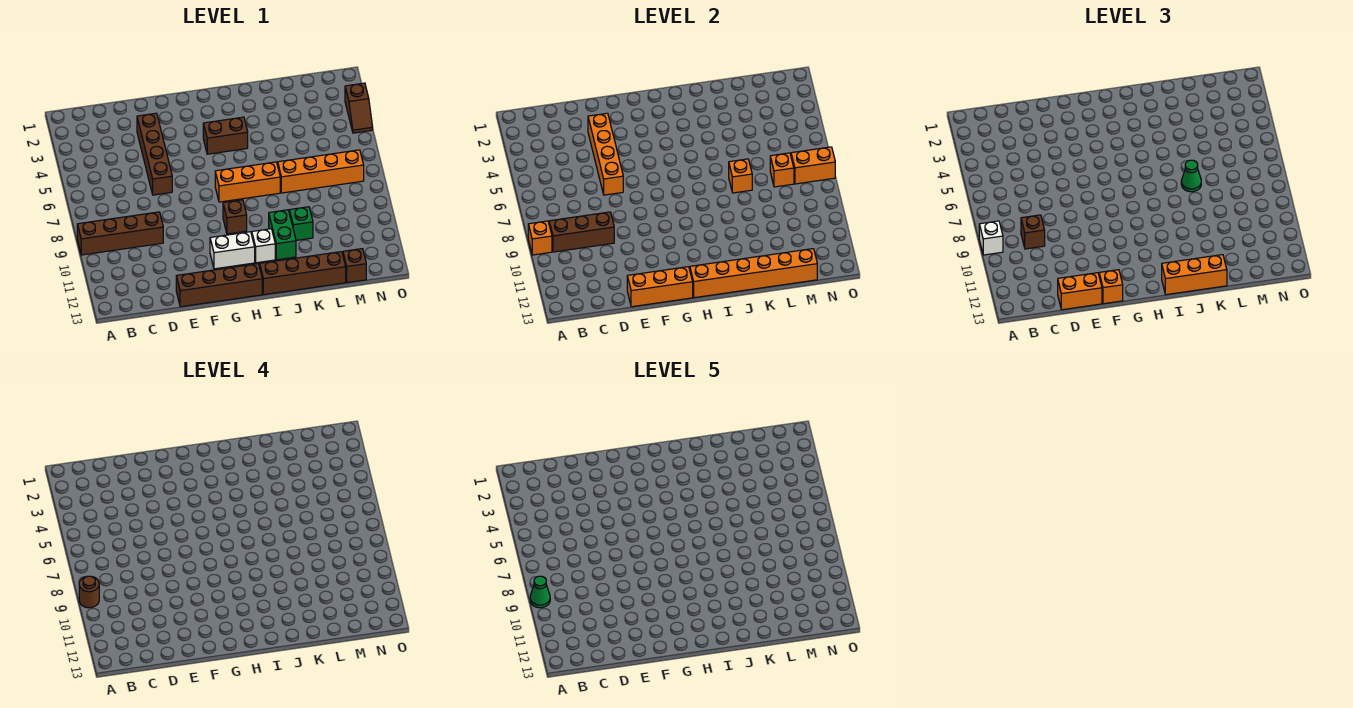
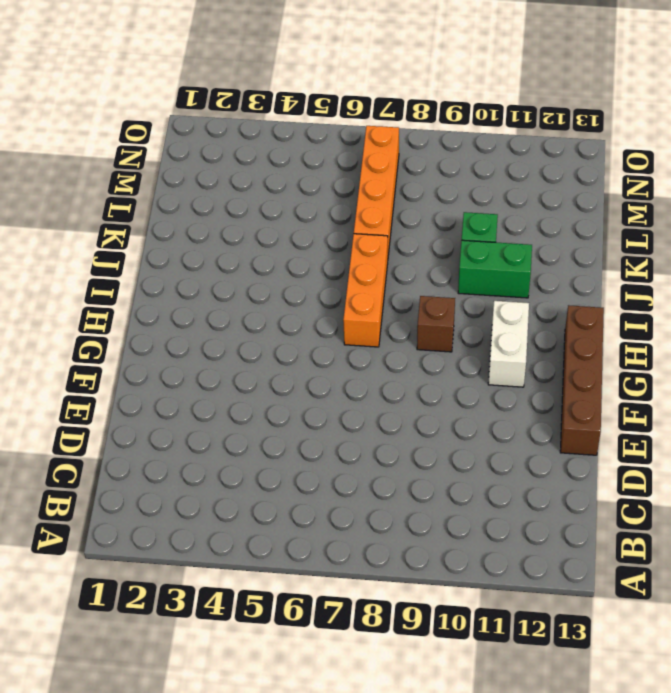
none -> brown brick A9:D9 level 1
none -> brown brick E3:E6 level 1
none -> brown brick H4:I4 level 1
none -> white brick I11 level 1

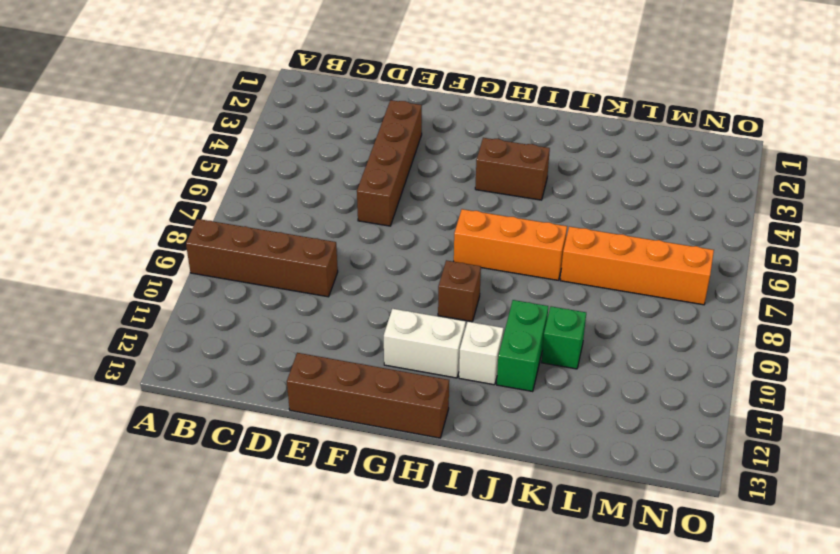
none -> brown brick I13:L13 level 1
none -> brown brick M13 level 1
none -> brown slope O3:O4 level 1 top 3
none -> orange brick A9 level 2

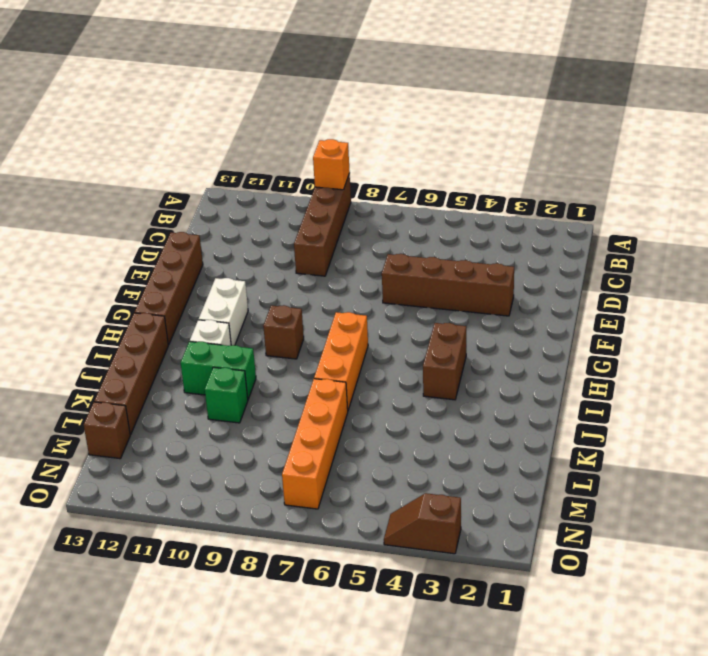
none -> brown brick B9:D9 level 2
none -> orange brick E3:E6 level 2
none -> orange brick E13:G13 level 2
none -> orange brick H13:M13 level 2

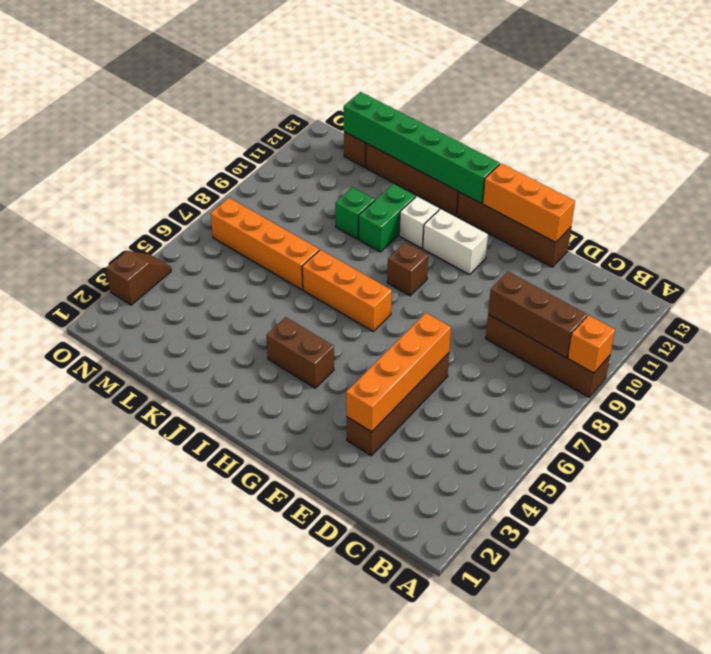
green brick H13:M13 level 2 -> orange brick H13:M13 level 2
none -> orange brick K7 level 2
none -> orange brick M7 level 2
none -> orange brick N7:O7 level 2
none -> white brick A9 level 3

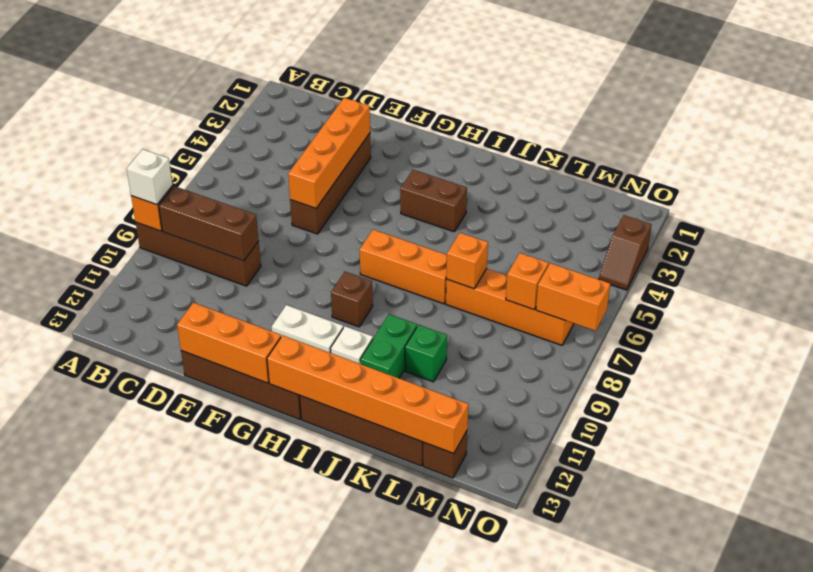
none -> brown brick C9 level 3
none -> orange brick D13:E13 level 3
none -> orange brick F13 level 3
none -> orange brick I13:K13 level 3

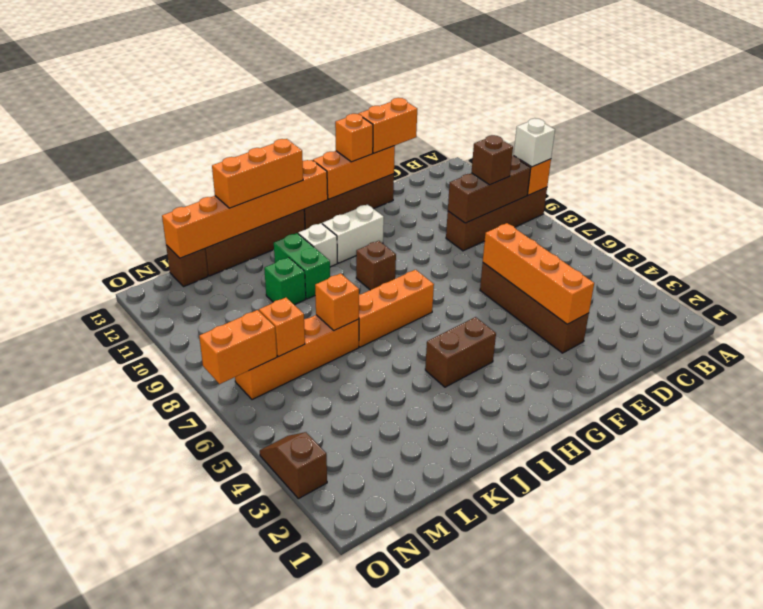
none -> green cone K7 level 3
none -> brown round brick A9 level 4
none -> green cone A9 level 5

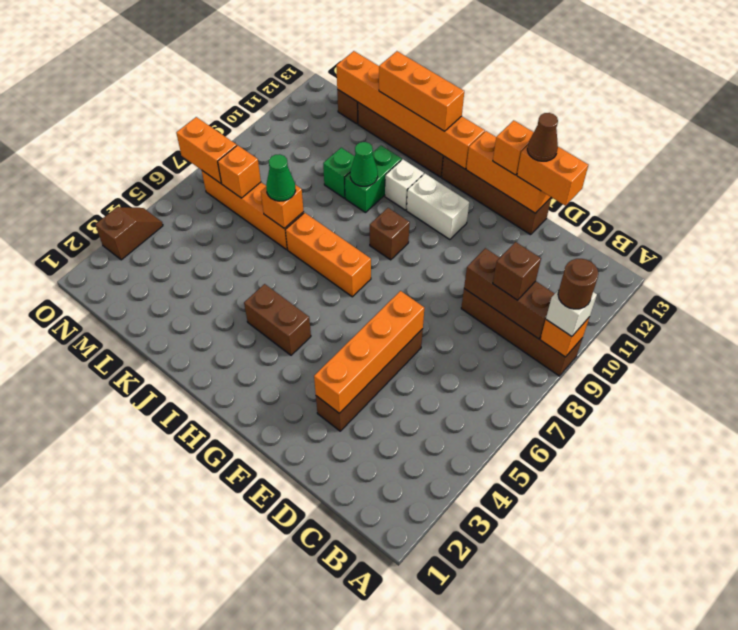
brown cone E13 level 4 -> none
green cone J10 level 2 -> green cone A9 level 5

